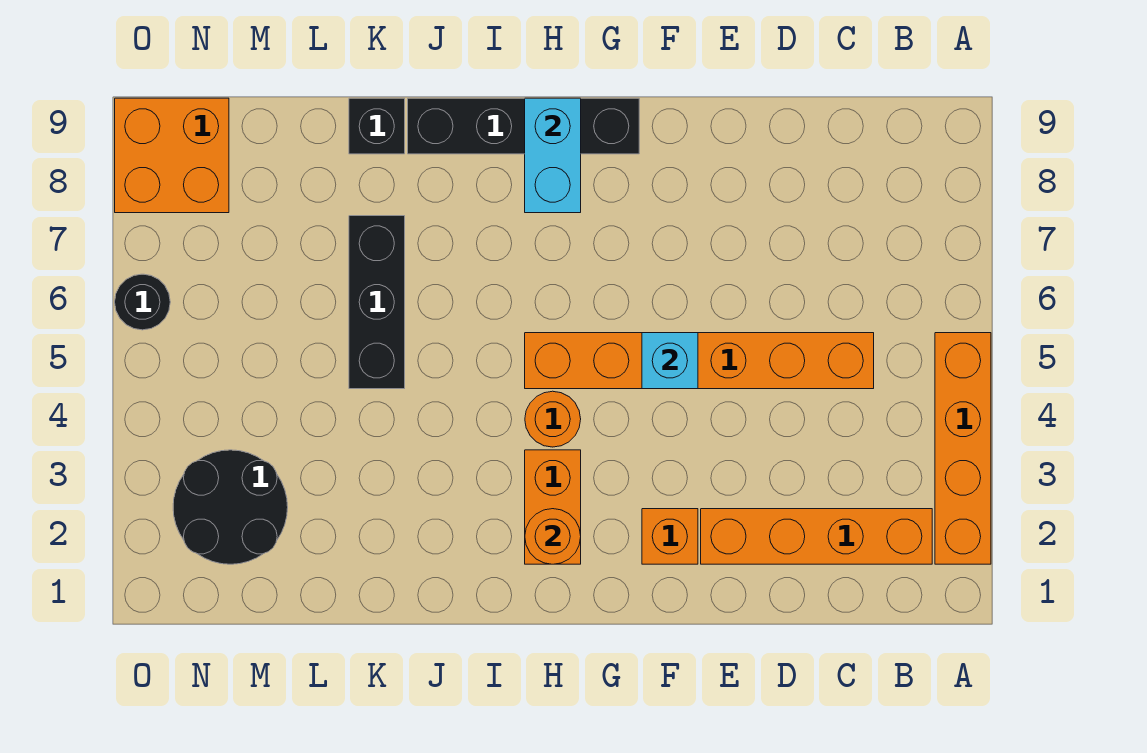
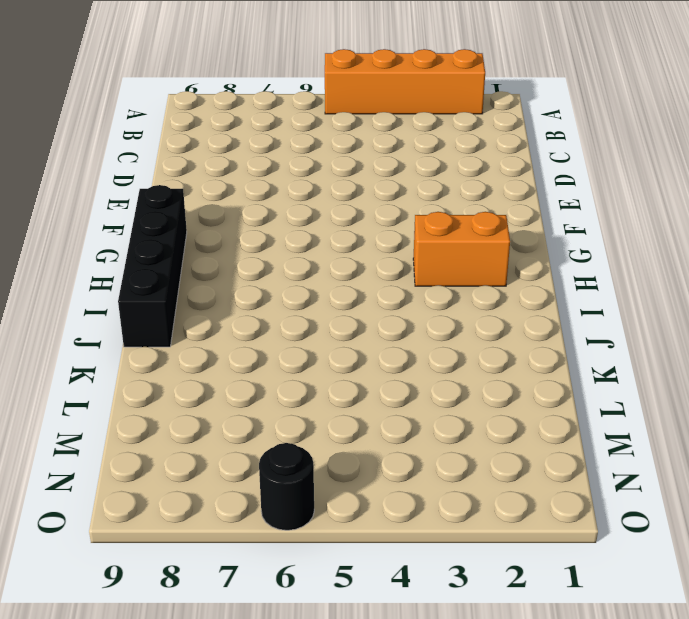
none -> orange brick B2:E2 level 1
none -> orange brick C5:H5 level 1
none -> orange brick F2 level 1

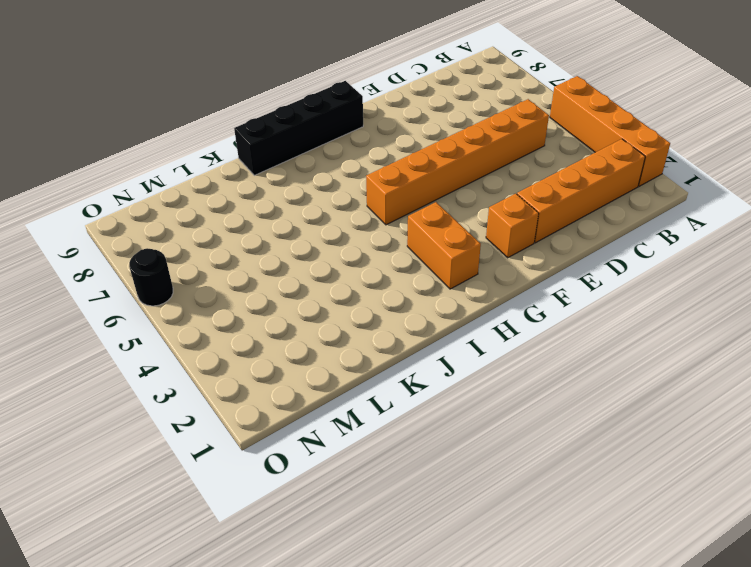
none -> orange round brick H4 level 1
none -> black brick K5:K7 level 1
none -> black brick K9 level 1

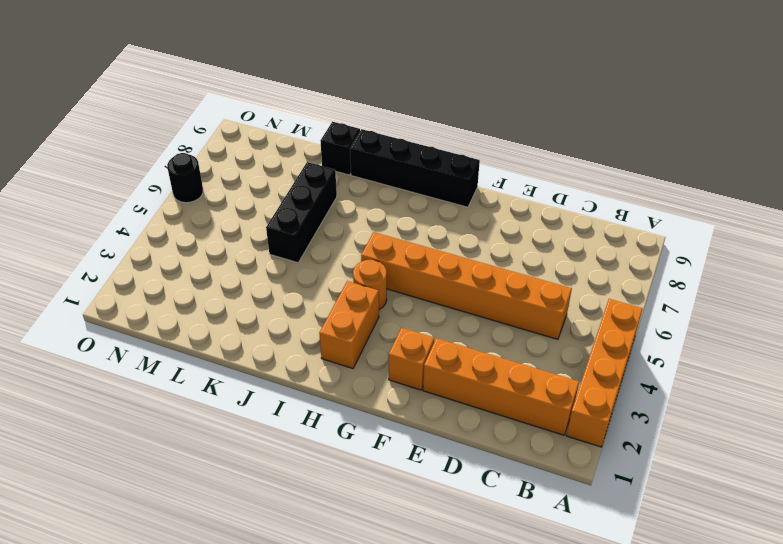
none -> black round brick M2:N3 level 1
none -> orange brick N8:O9 level 1
none -> cyan brick F5 level 2

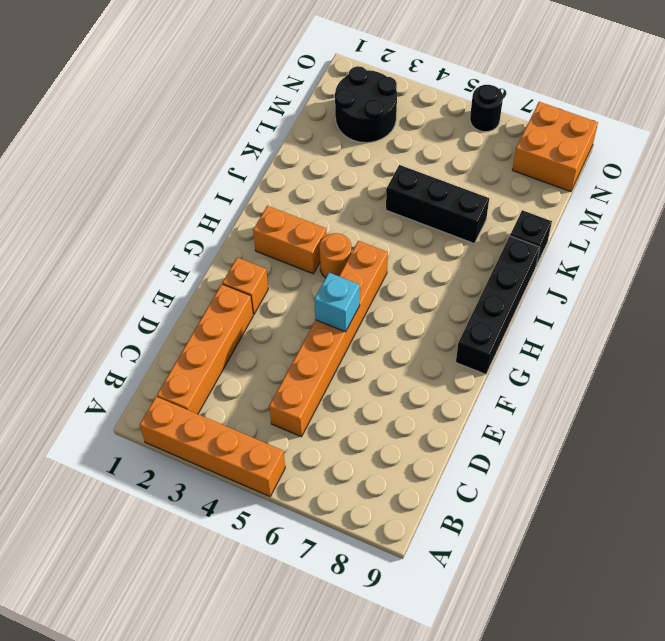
none -> orange round brick H2 level 2
none -> cyan brick H8:H9 level 2

